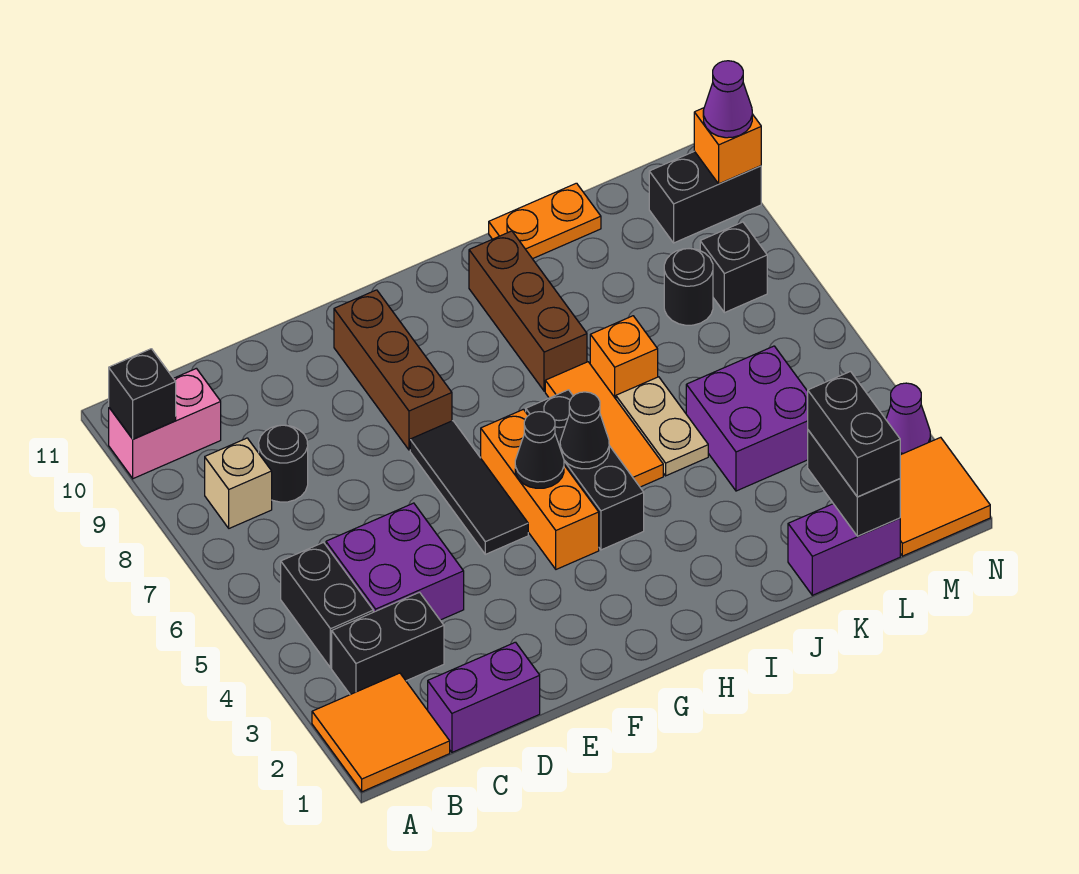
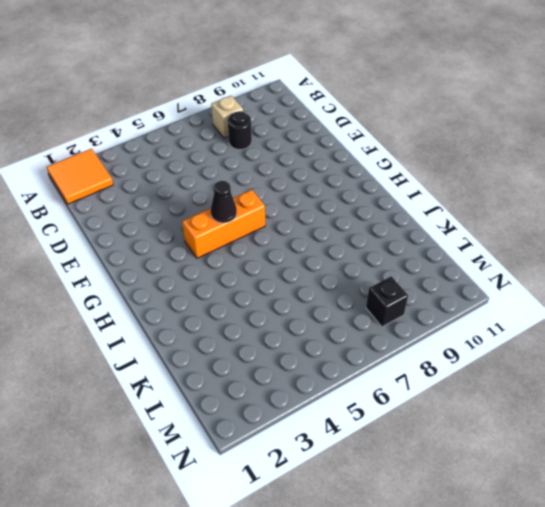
none -> pink brick A10:B10 level 1
none -> black brick B3:C3 level 1
none -> black brick B4:B5 level 1
none -> purple brick C1:D1 level 1

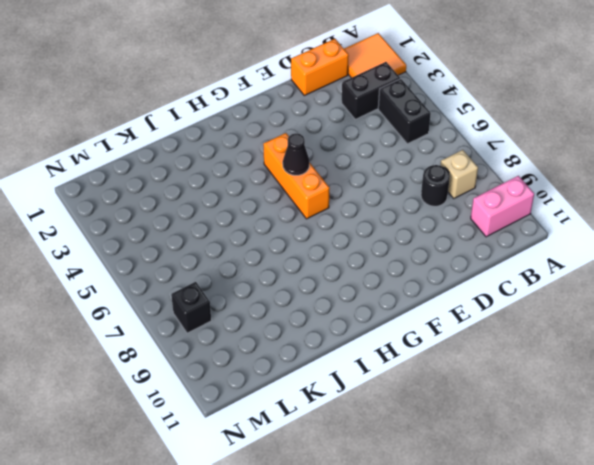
orange brick C1:D1 level 1 -> purple brick C1:D1 level 1
none -> purple brick C4:D5 level 1
none -> black tile F5:F7 level 1
none -> brown brick F8:F10 level 1
none -> black brick H4:H6 level 1

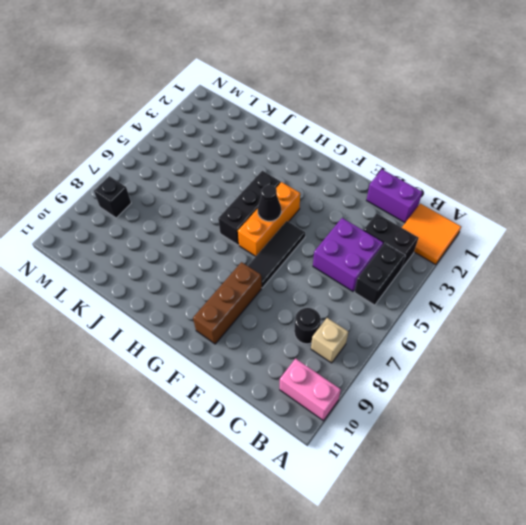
none -> orange tile I5:I7 level 1
none -> brown brick I8:I10 level 1
none -> tan plate J5:J6 level 1
none -> orange brick J7 level 1

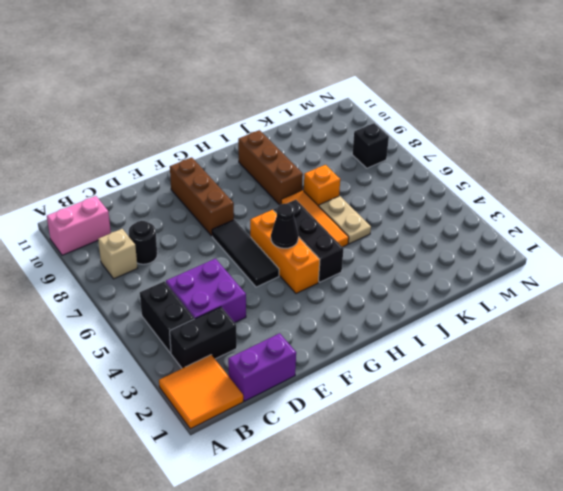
none -> orange plate J11:K11 level 1
none -> purple brick K1:L1 level 1
none -> purple brick K4:L5 level 1
none -> black round brick L8 level 1

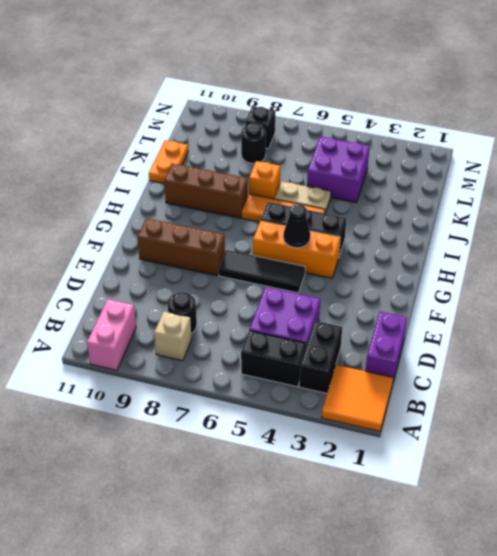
none -> purple brick K1:L1 level 1
none -> orange tile M1:N2 level 1
none -> black brick M10:N10 level 1
none -> purple cone N3 level 1

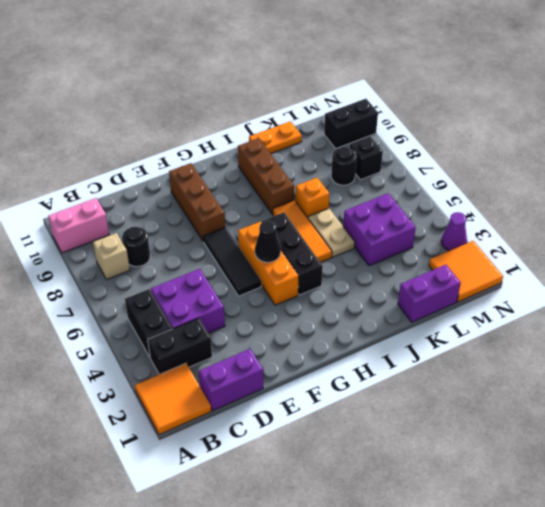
none -> black brick A10 level 2
none -> black cone H5 level 2
none -> black brick L1:L2 level 2
none -> orange brick N10 level 2

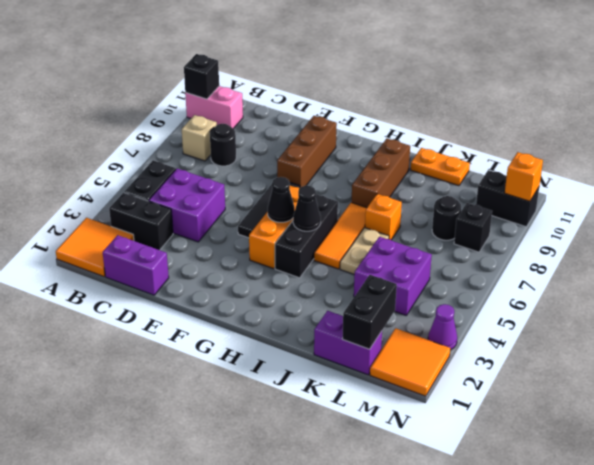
none -> black brick L1:L2 level 3
none -> purple cone N10 level 3

